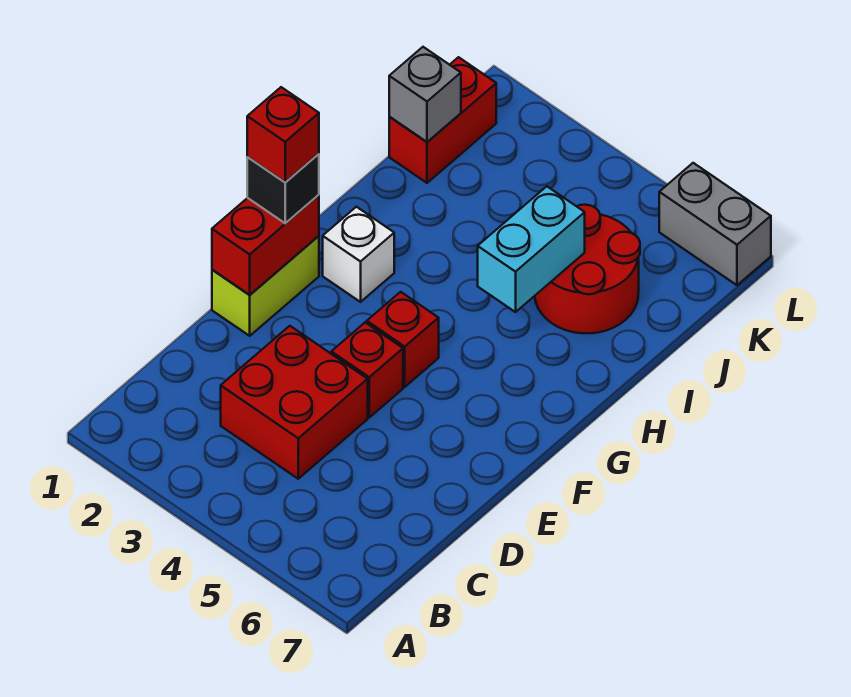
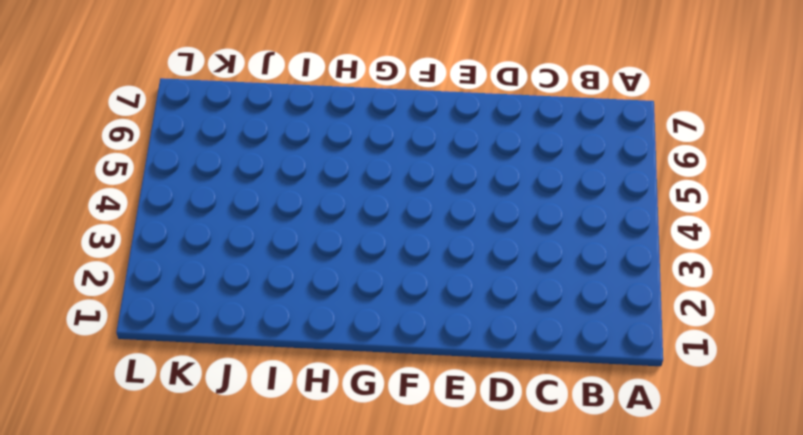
none -> red brick C3:D4 level 1
none -> lime brick E1:F1 level 1
none -> red brick E4 level 1

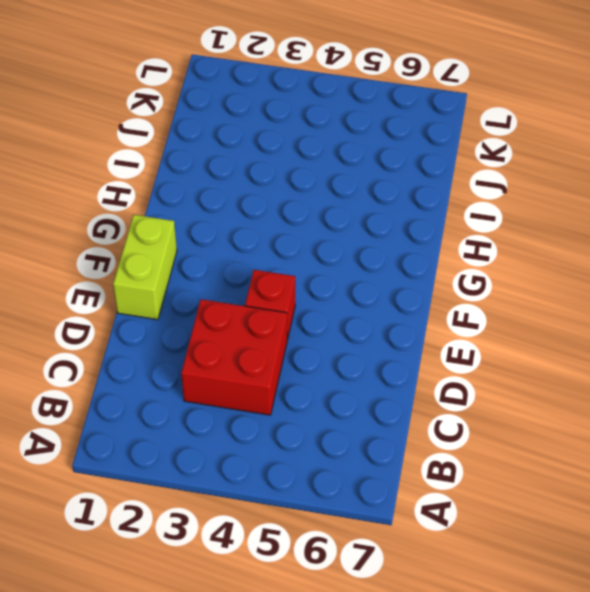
none -> red brick F4 level 1
none -> white brick G2 level 1
none -> red round brick I5:J6 level 1

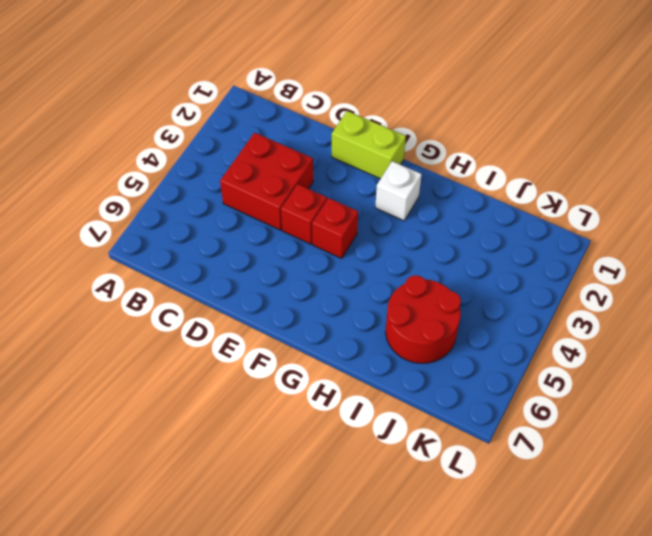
none -> red brick J1:K1 level 1
none -> grey brick L6:L7 level 1
none -> red brick E1:F1 level 2

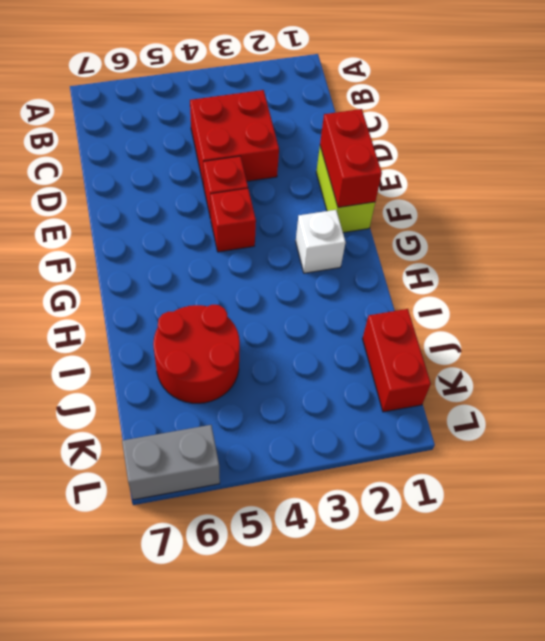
none -> cyan brick H5:I5 level 2
none -> grey brick J1 level 2
none -> black brick F1 level 3

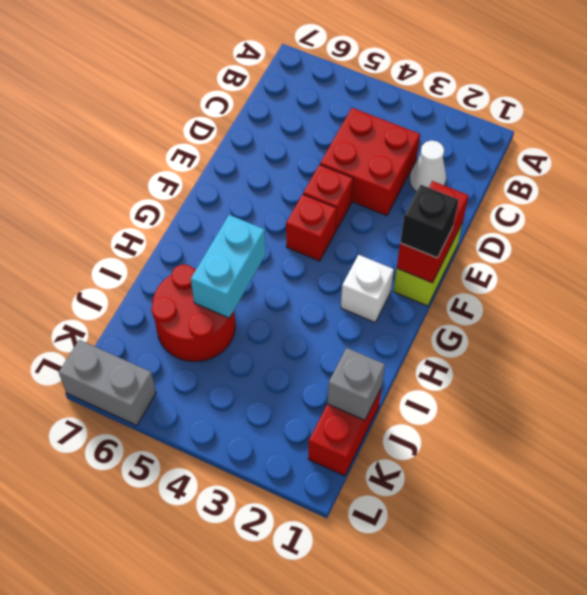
white cone C2 level 1 -> none
none -> red brick F1 level 4

